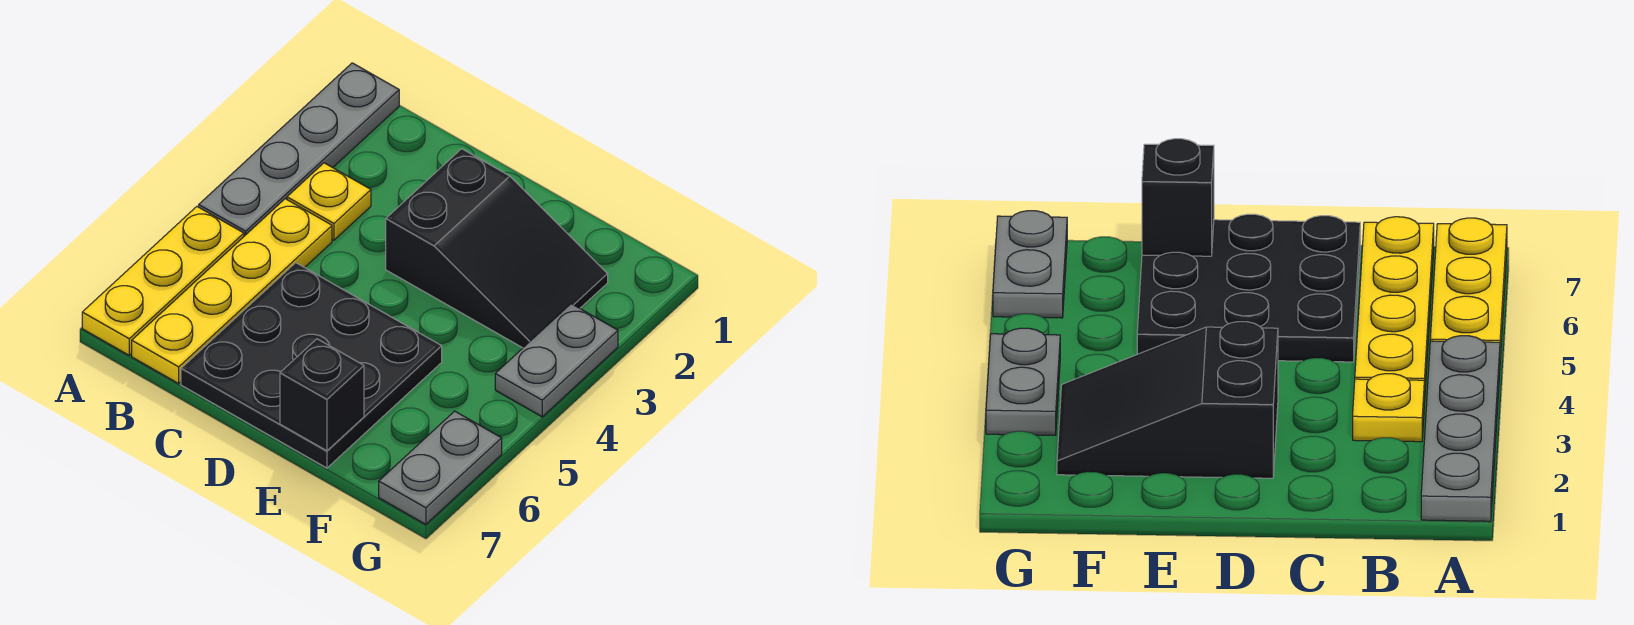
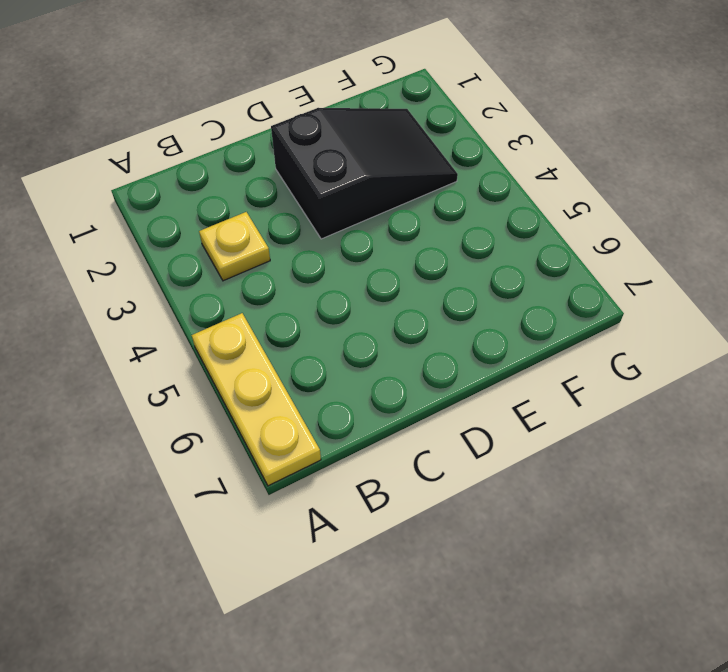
none -> grey plate A1:A4 level 1
none -> yellow plate B4:B7 level 1

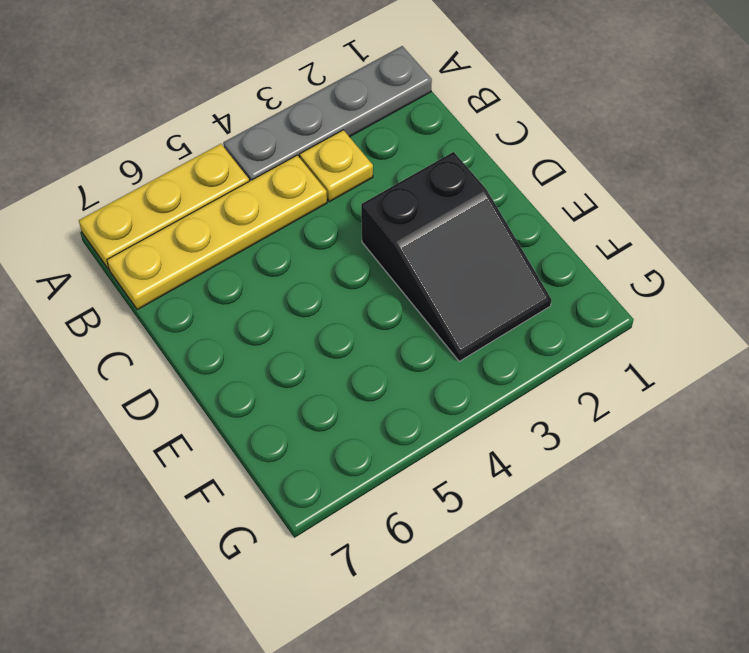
none -> black plate C5:E7 level 1
none -> grey plate G3:G4 level 1

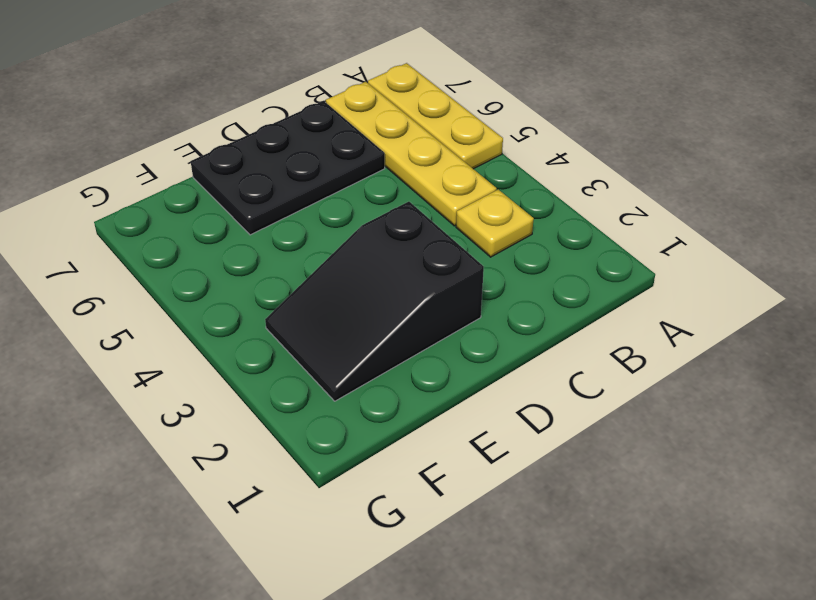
black plate C6:E7 level 1 -> black plate C5:E7 level 1
none -> grey plate A1:A4 level 1
none -> grey plate G3:G4 level 1

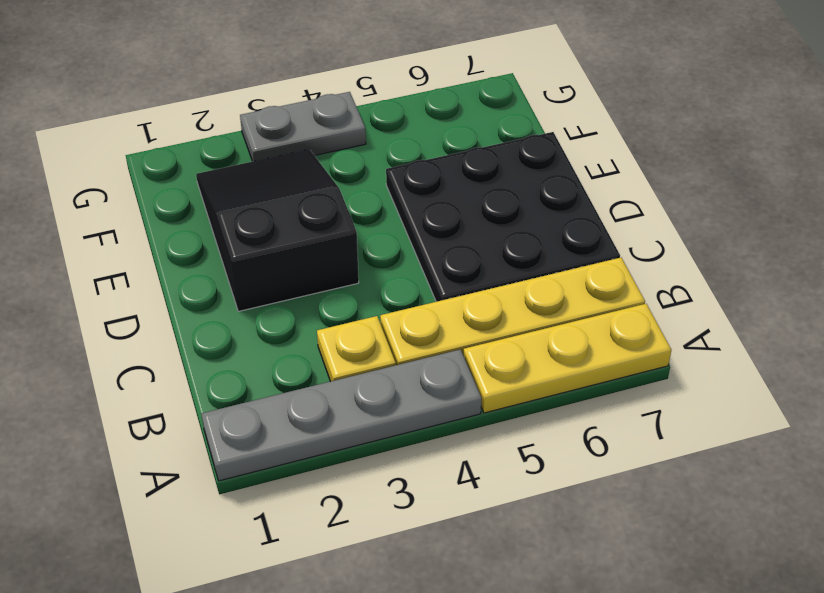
none -> grey plate G6:G7 level 1
none -> black brick E7 level 2

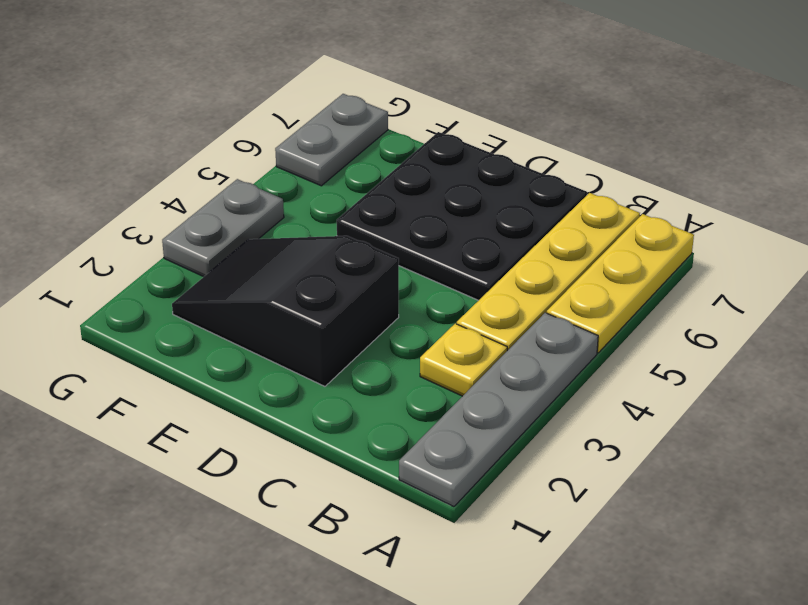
none -> black brick E7 level 2

